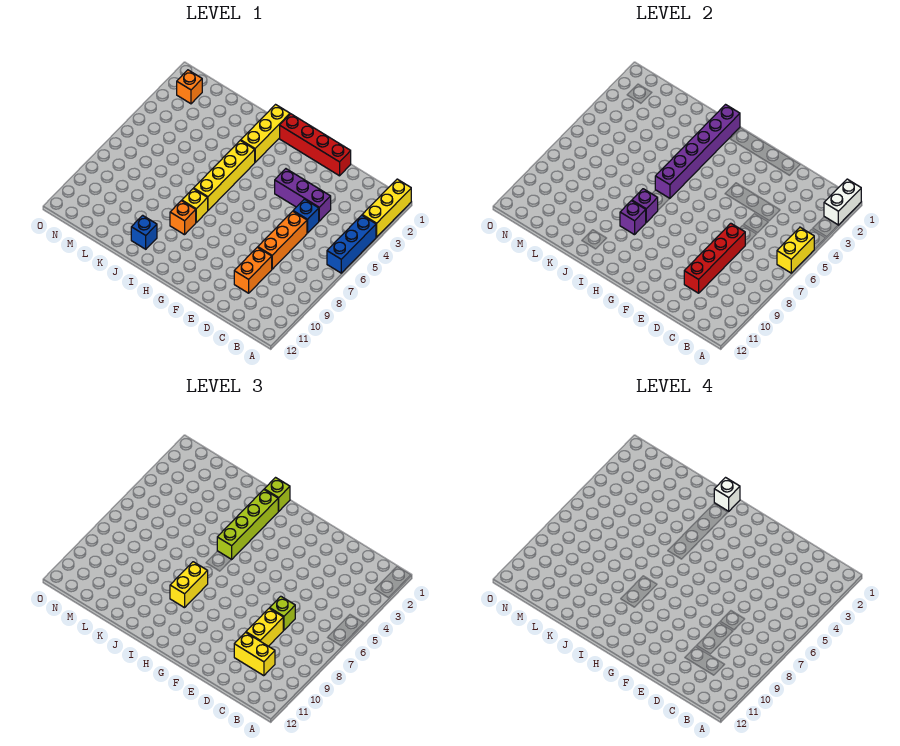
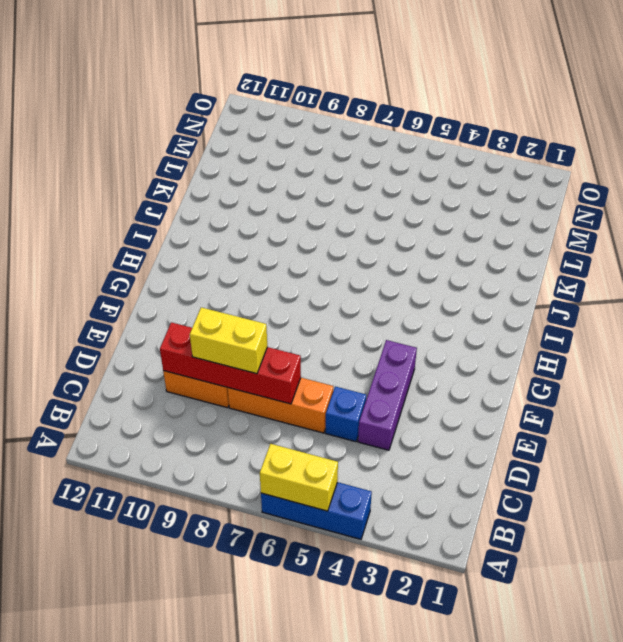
none -> yellow brick A1:A3 level 1
none -> red brick E1:H1 level 1
none -> yellow brick I1:I3 level 1

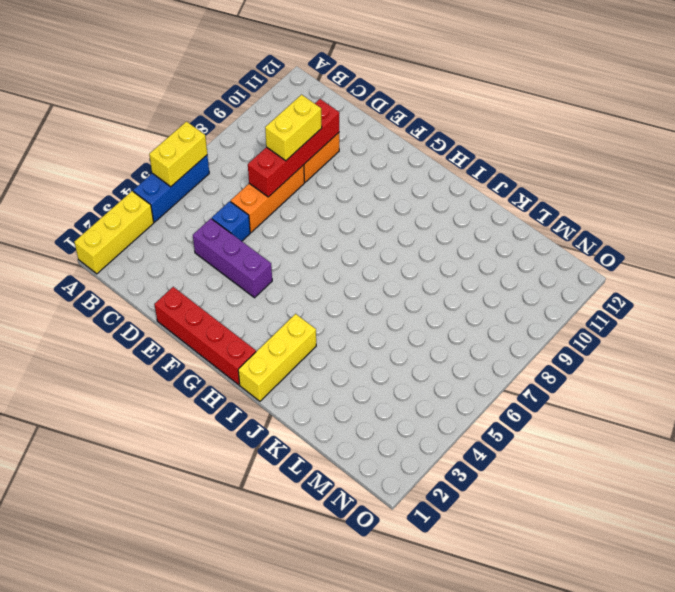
none -> yellow brick I4:I7 level 1
none -> yellow brick I8 level 1
none -> orange brick I9 level 1

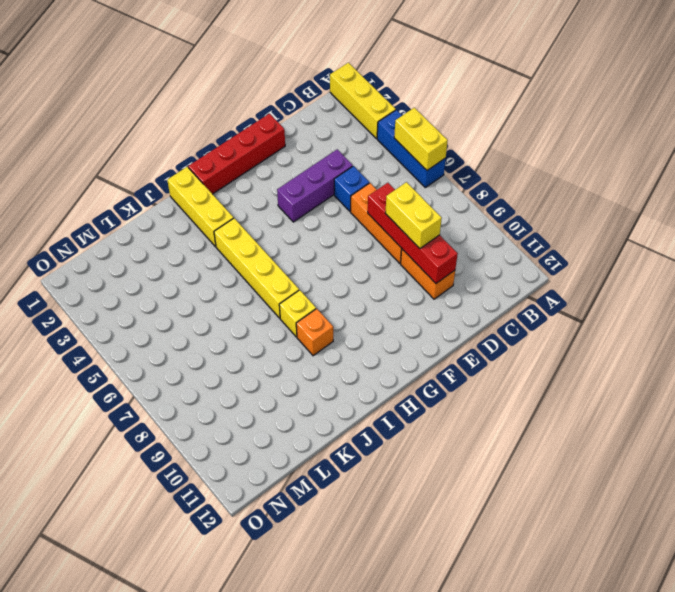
none -> blue brick J11 level 1
none -> orange brick N2 level 1
none -> white brick A1:A2 level 2

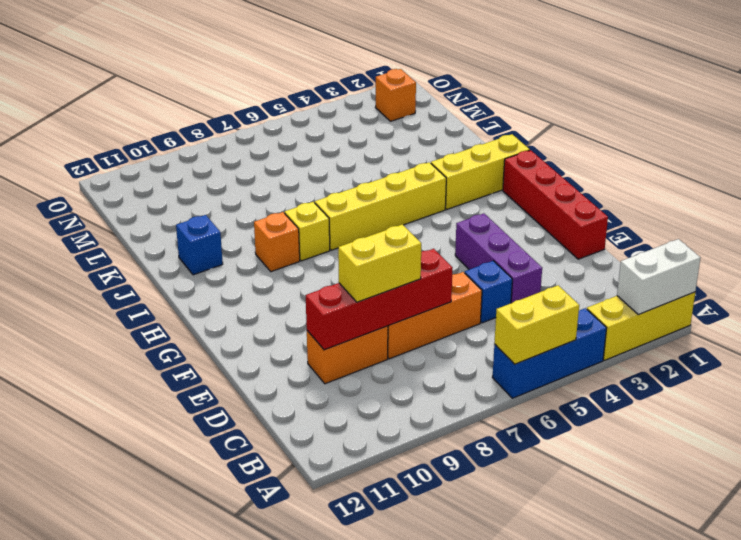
none -> purple brick I1:I6 level 2
none -> purple brick I8 level 2
none -> purple brick I9 level 2

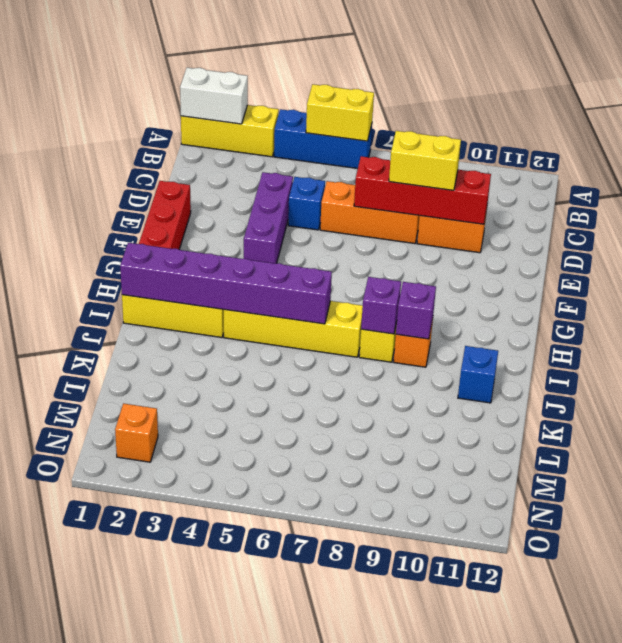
none -> yellow brick C10:D10 level 3
none -> lime brick D7 level 3
none -> lime brick I1 level 3

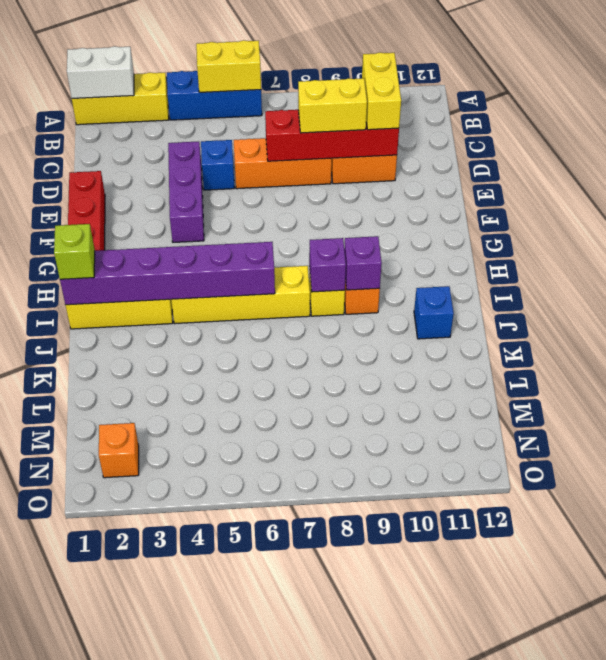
none -> lime brick D7 level 3
none -> lime brick I2:I5 level 3
none -> yellow brick I8:I9 level 3

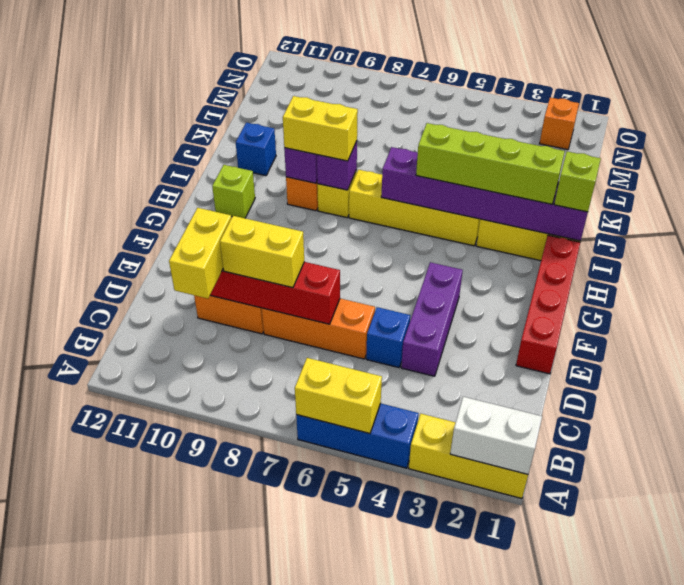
lime brick H11 level 1 -> lime brick D7 level 3
none -> white brick I1 level 4

